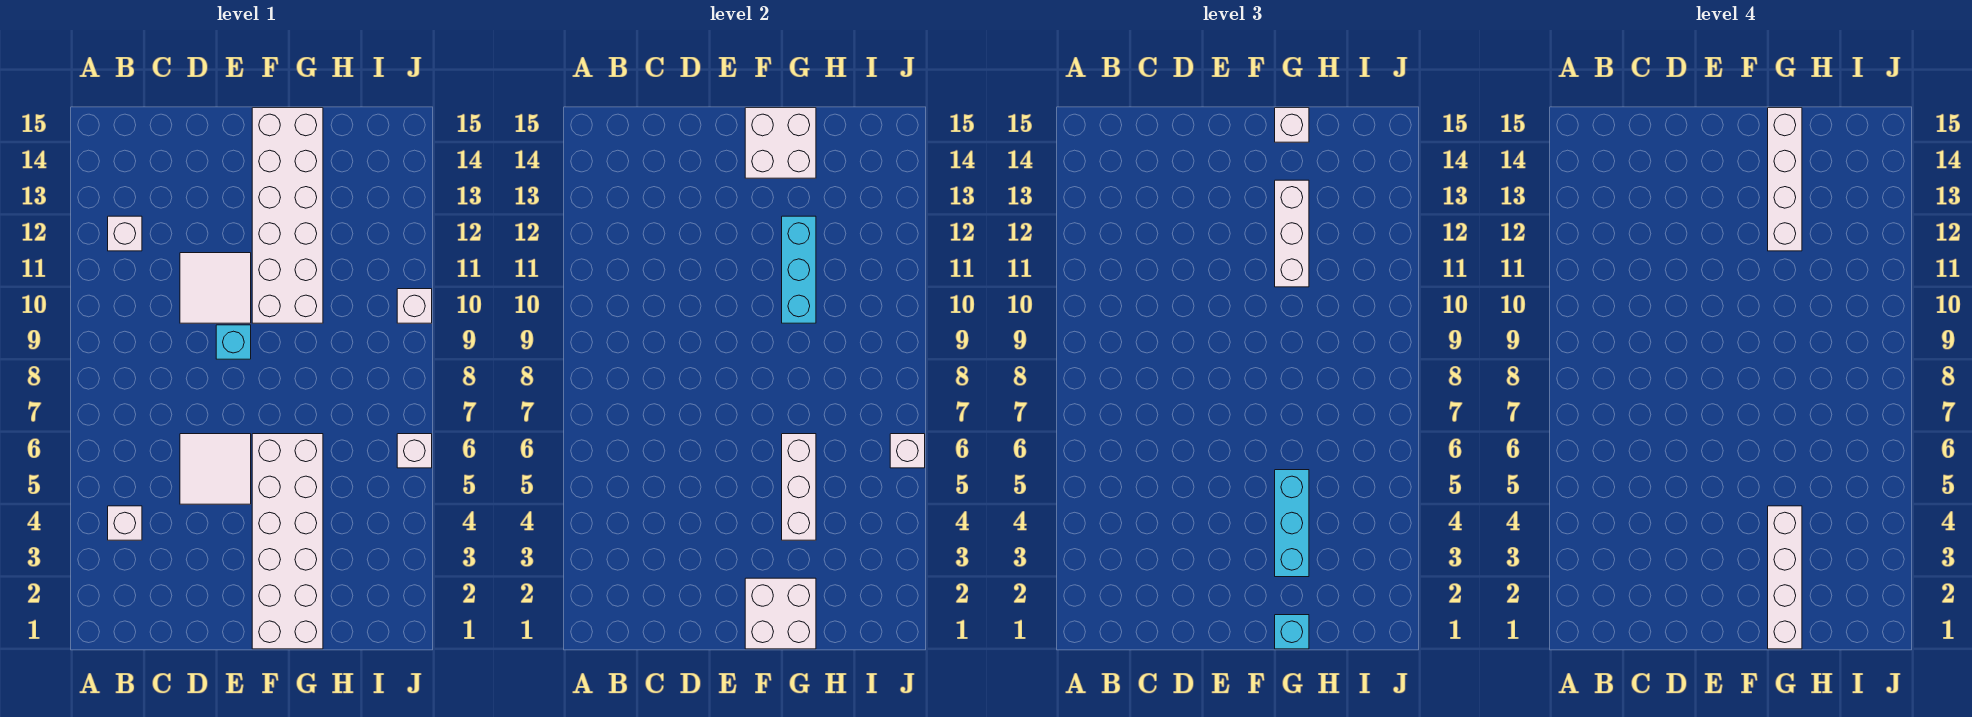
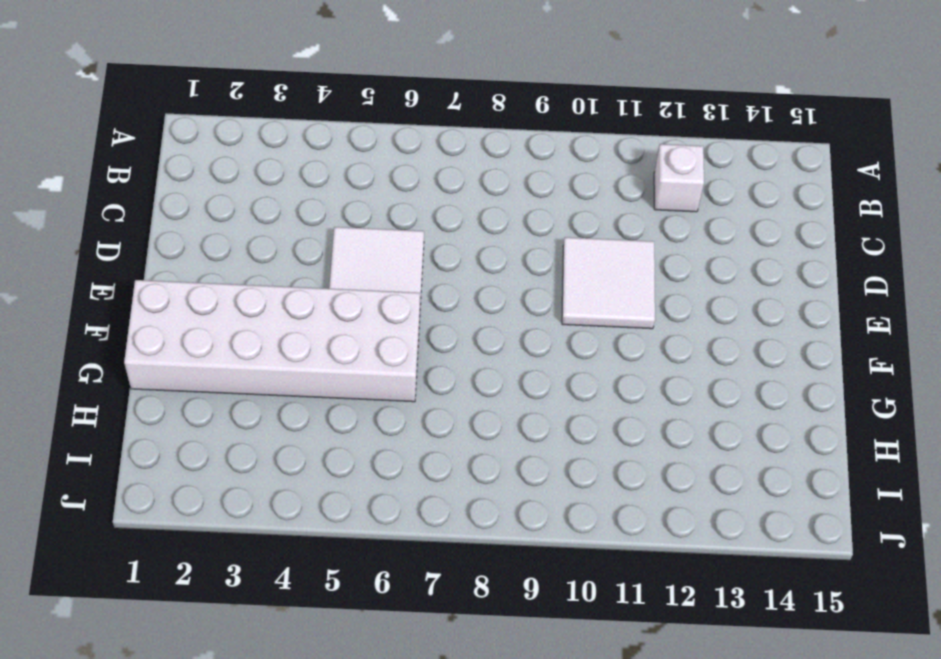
none -> white brick B4 level 1
none -> cyan brick E9 level 1
none -> white brick F10:G15 level 1

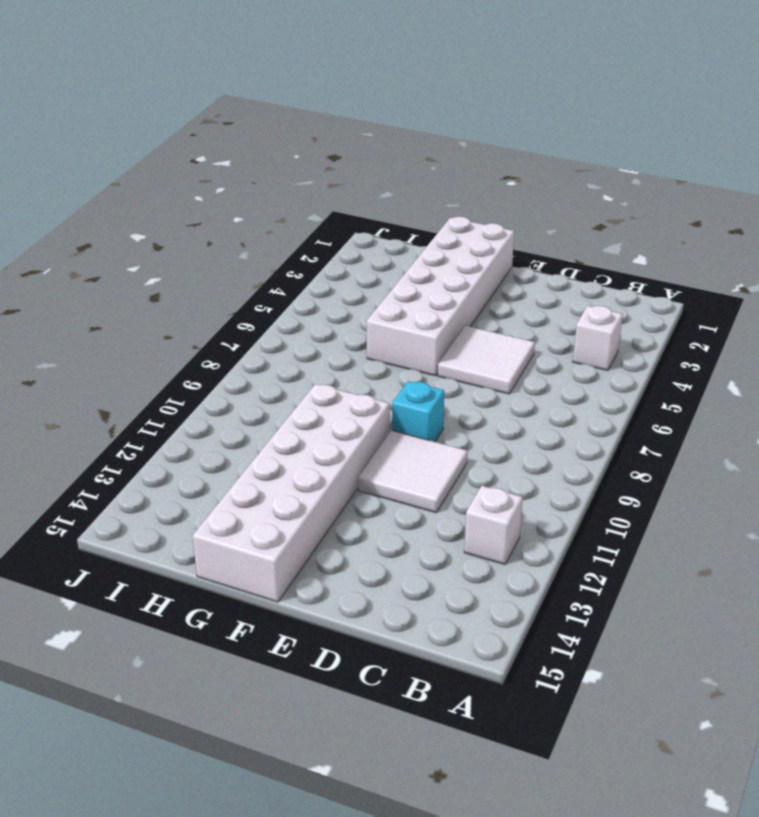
none -> white brick J6 level 1
none -> white brick J10 level 1
none -> white brick F1:G2 level 2

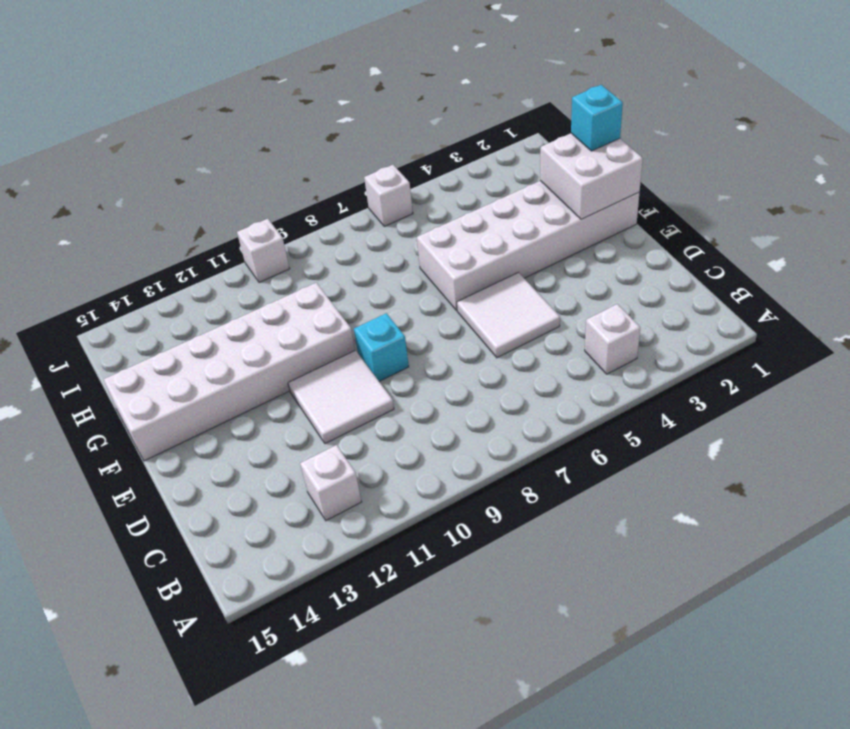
none -> white brick F14:G15 level 2
none -> white brick G4:G6 level 2
none -> cyan brick G10:G12 level 2

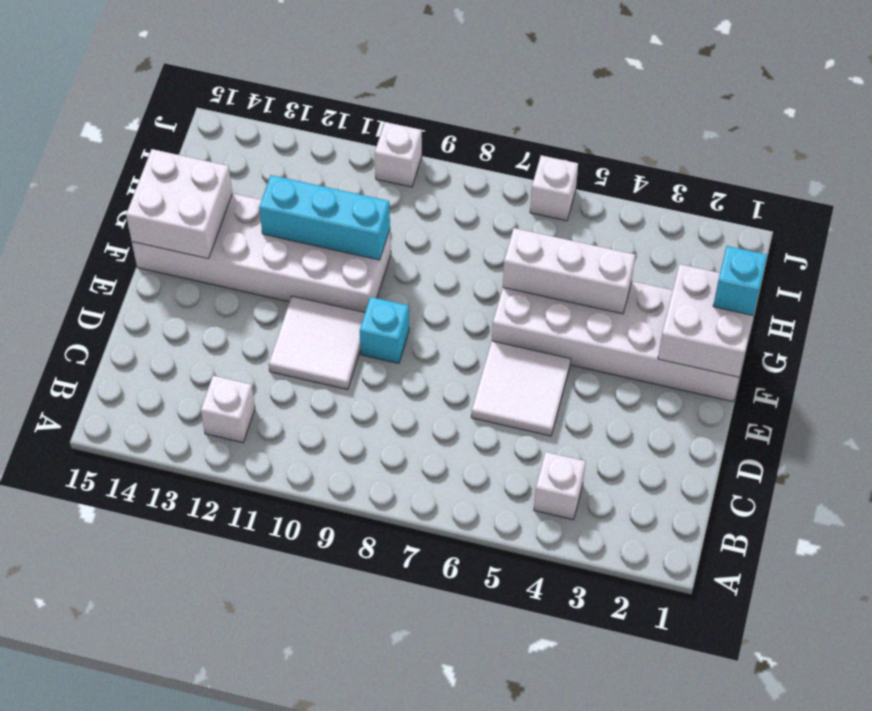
none -> white brick J6 level 2
none -> cyan brick G3:G5 level 3
none -> white brick G11:G13 level 3

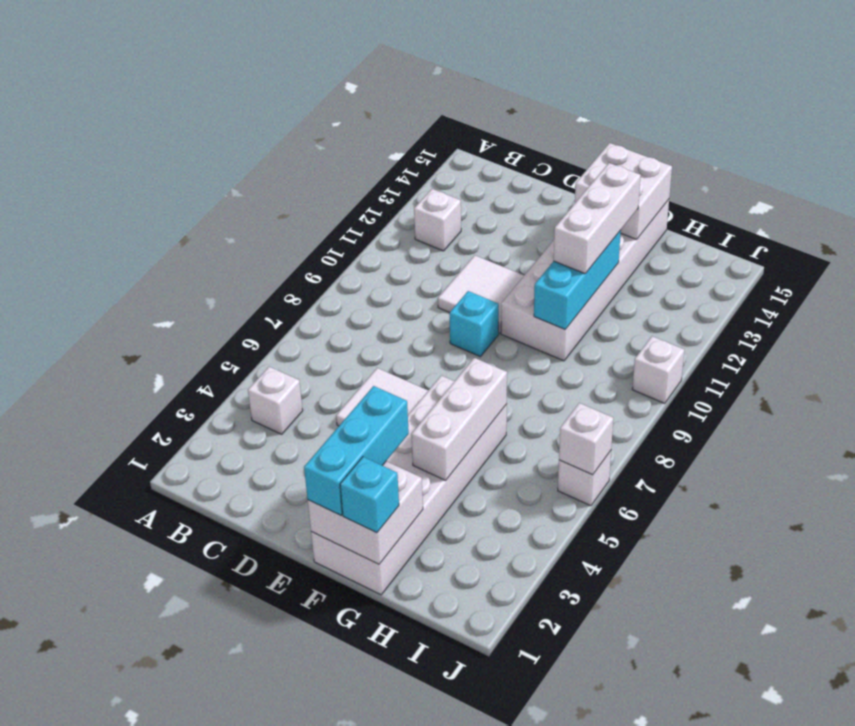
cyan brick F1:F3 level 3 -> cyan brick G3:G5 level 3
none -> white brick G15 level 3
none -> white brick G1:G4 level 4
none -> white brick G12:G15 level 4

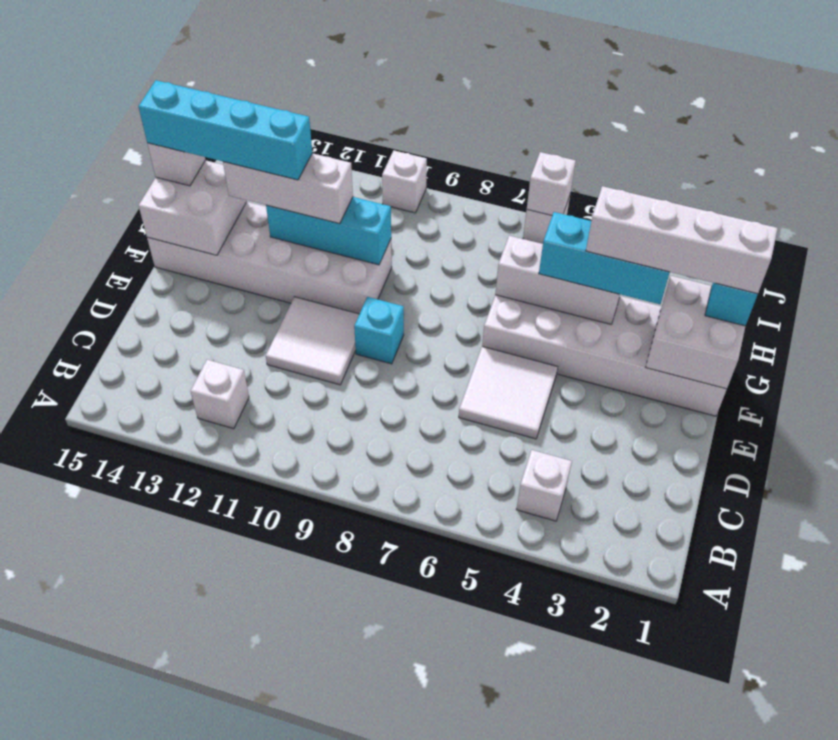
cyan brick G12:G15 level 4 -> white brick G12:G15 level 4

